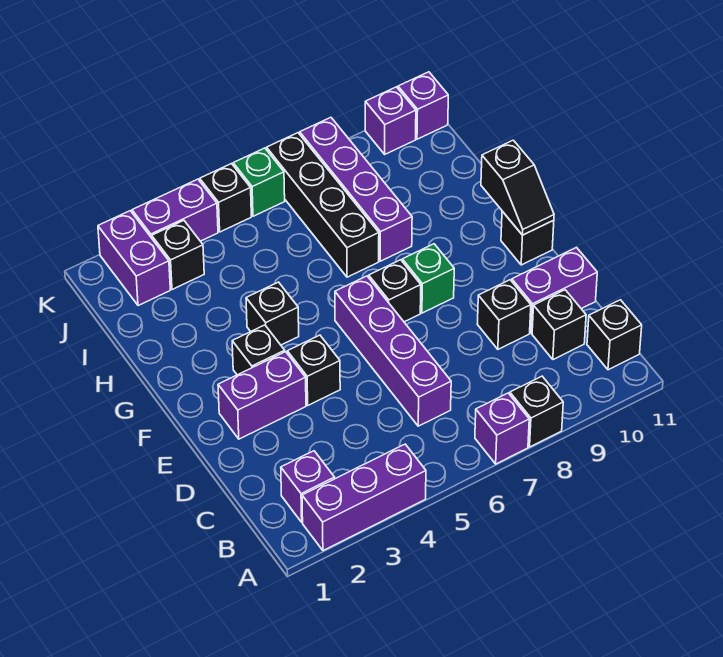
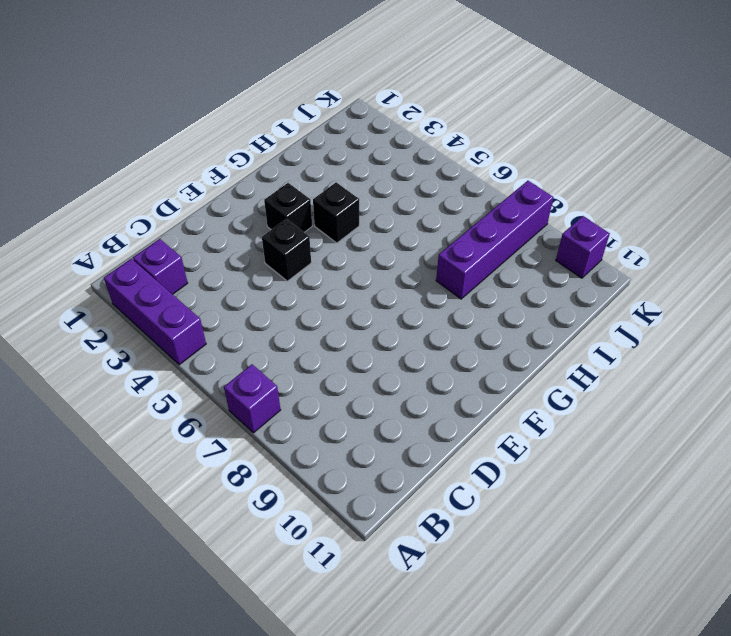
none -> black brick A8 level 1
none -> black brick B11 level 1
none -> purple brick C6:F6 level 1

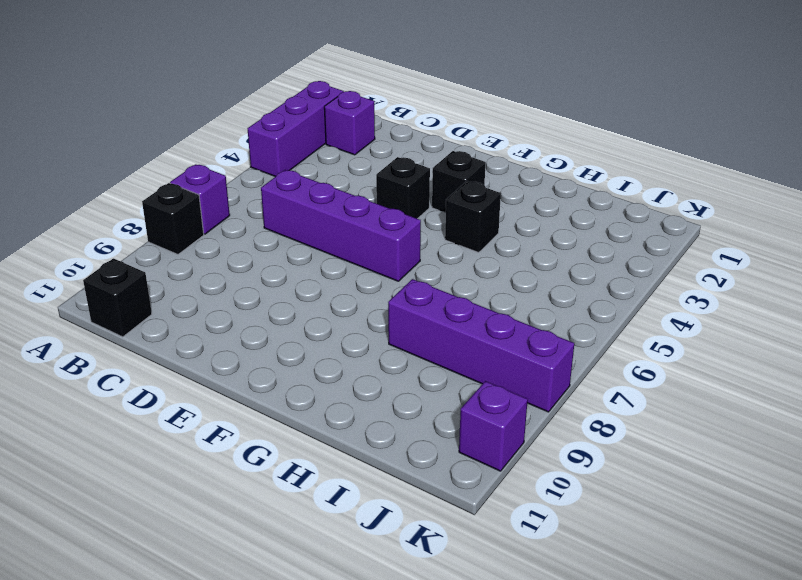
none -> black brick C10 level 1
none -> black brick D9 level 1
none -> purple brick D10:D11 level 1

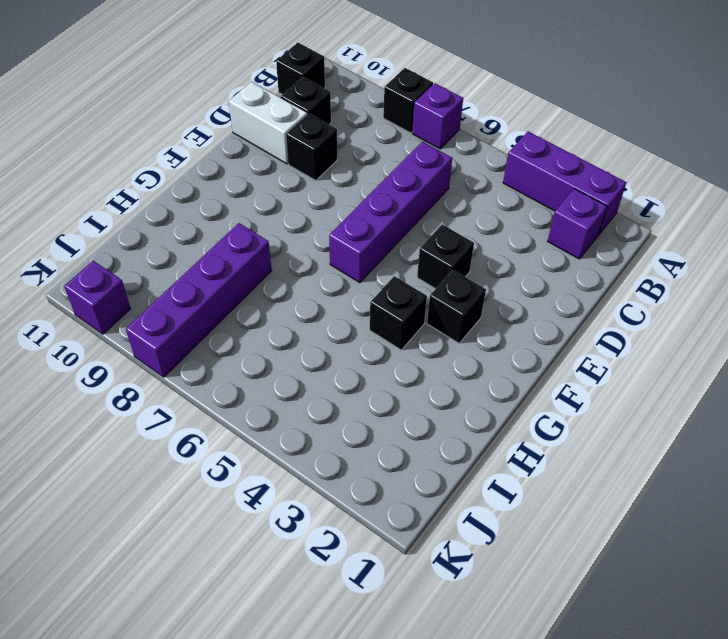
white brick D10:D11 level 1 -> purple brick D10:D11 level 1
none -> purple brick E2:E3 level 1
none -> black brick F7 level 1
none -> green brick F8 level 1

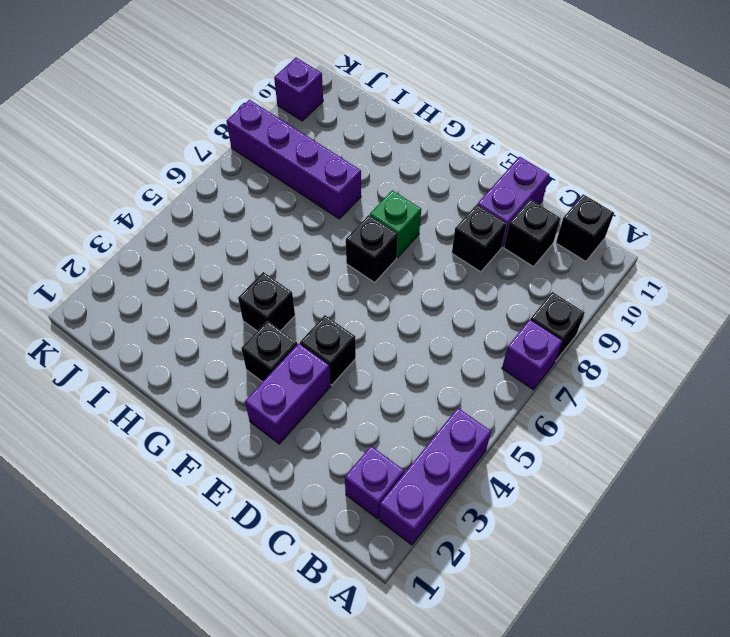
none -> purple brick C6:F6 level 1
none -> black brick F11 level 1
none -> black brick H7:K7 level 1

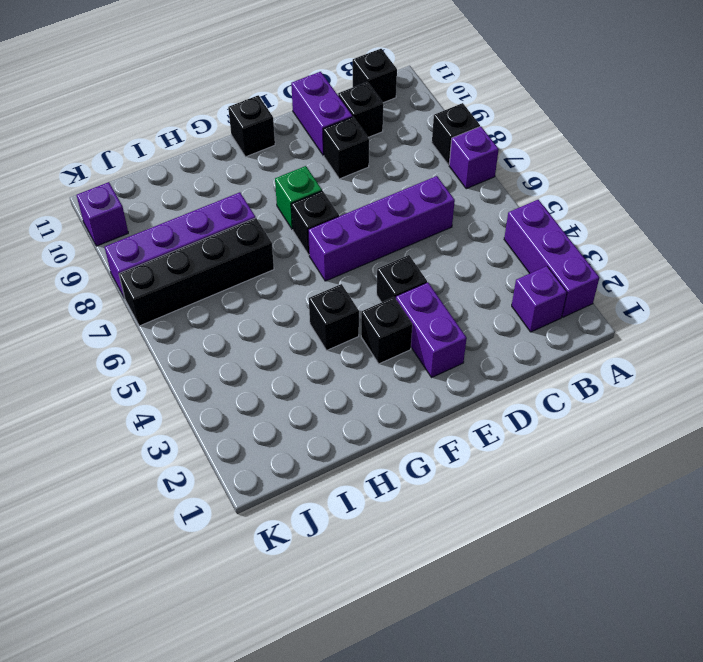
none -> purple brick J2:K2 level 1
none -> black brick J3 level 1
none -> purple brick K3:K4 level 1

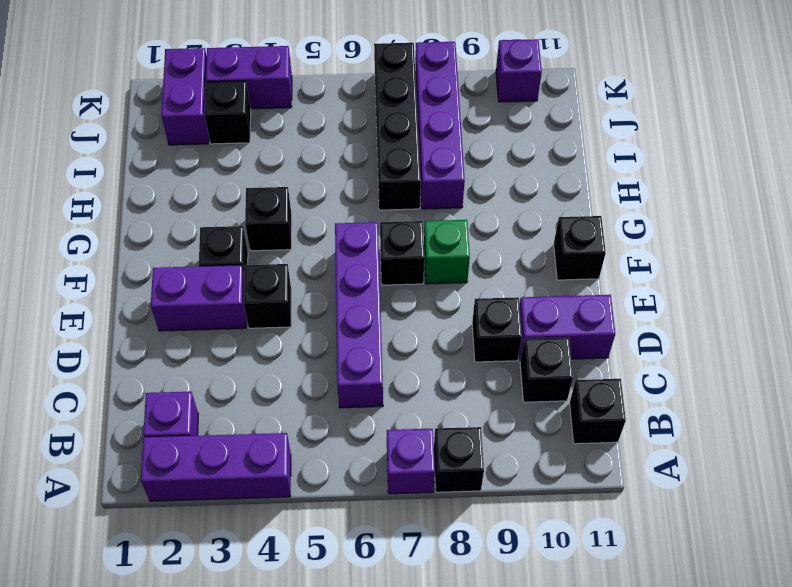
none -> black brick K5 level 1
none -> green brick K6 level 1
none -> purple brick K11 level 1

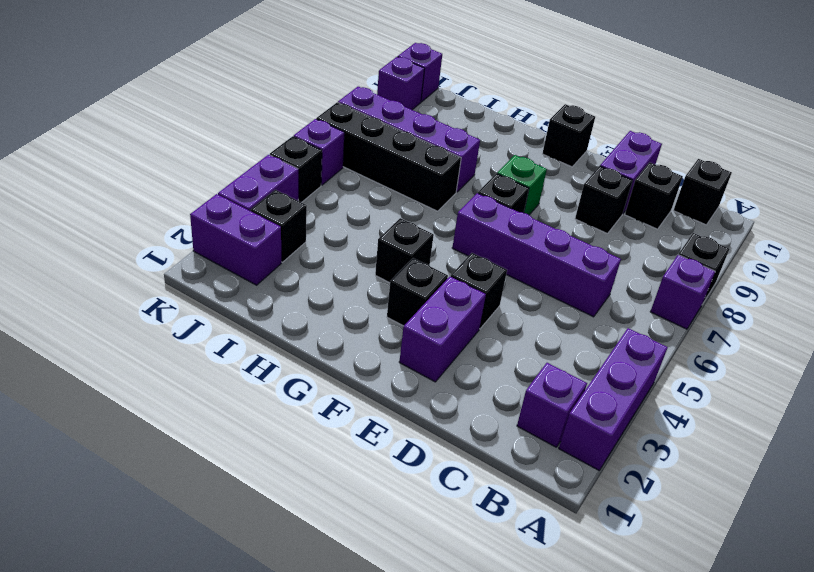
purple brick K6 level 1 -> green brick K6 level 1
none -> black slope F11:G11 level 2 top G

